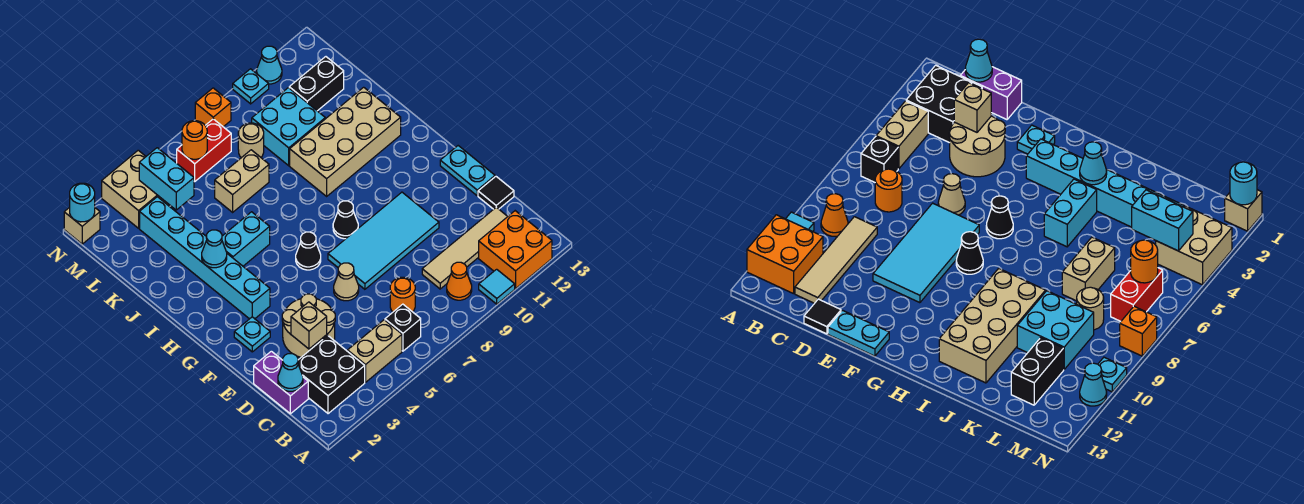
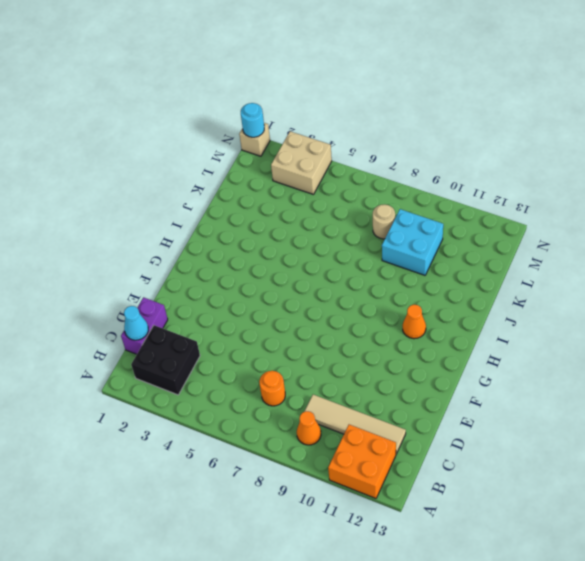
orange cone H11 level 1 -> none
none -> cyan tile A10 level 1
none -> tan brick B4:B5 level 1
none -> black brick B6 level 1
none -> tan round brick D3:E4 level 1

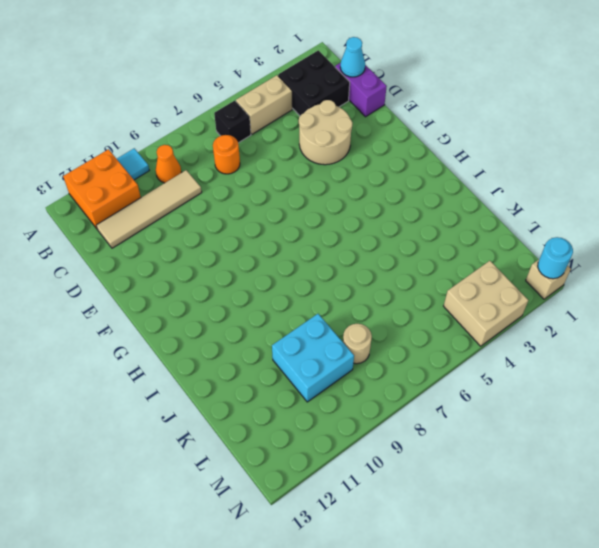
none -> black tile D13 level 1
none -> tan cone E6 level 1
none -> cyan tile E7:F10 level 1
none -> cyan plate E13:F13 level 1

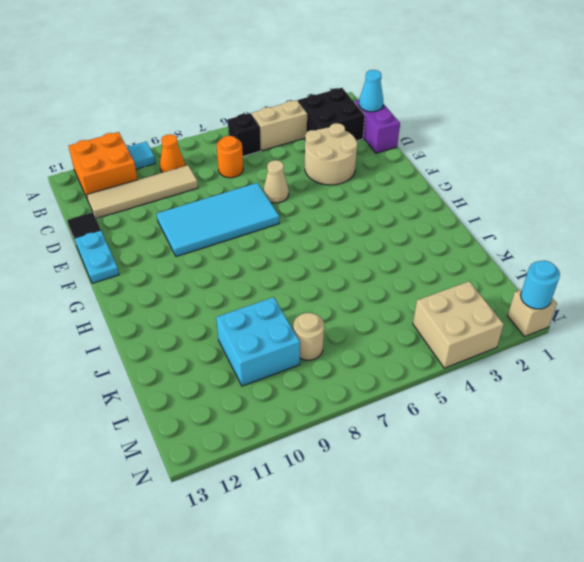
none -> cyan plate F2 level 1
none -> cyan brick G3:L3 level 1
none -> black cone G6 level 1
none -> black cone G8 level 1

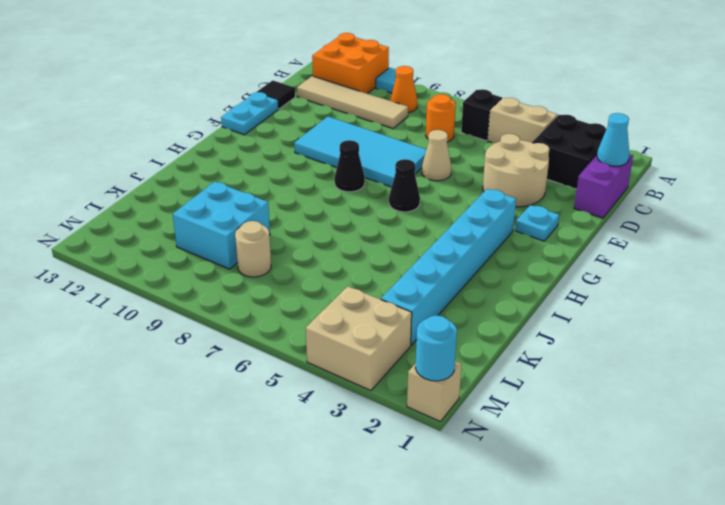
none -> cyan brick I4:I5 level 1
none -> tan brick I9:J12 level 1
none -> tan brick K6:K7 level 1
none -> black brick L11:L12 level 1

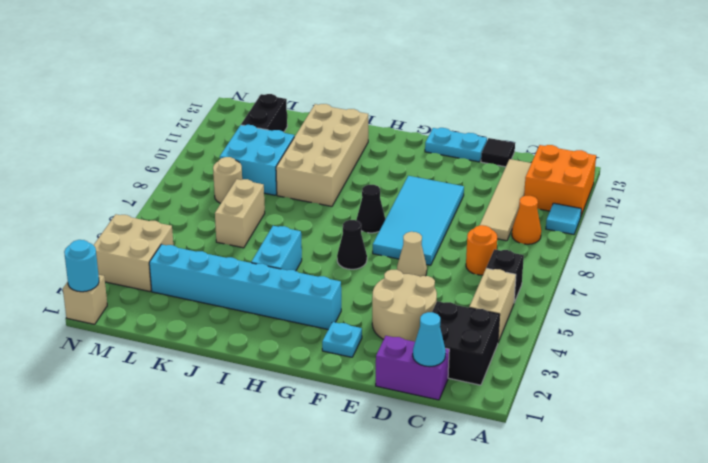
none -> red brick M6:M7 level 1
none -> orange brick N8 level 1
none -> cyan plate N10 level 1
none -> cyan cone N11 level 1

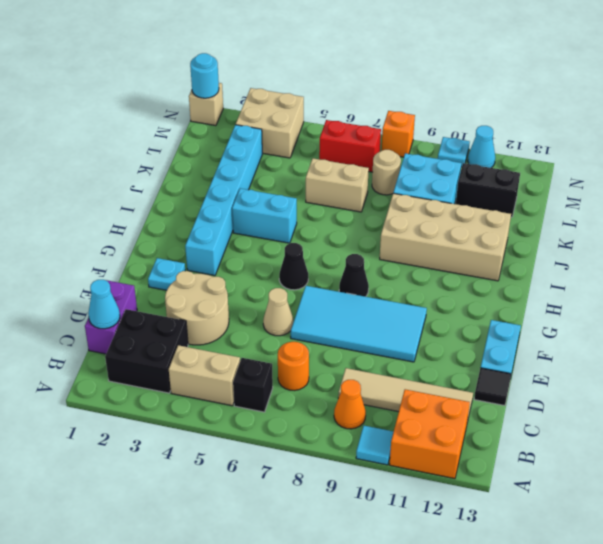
none -> tan brick D3 level 2
none -> cyan cone I3 level 2
none -> cyan brick L4:M4 level 2
none -> orange round brick M6 level 2

